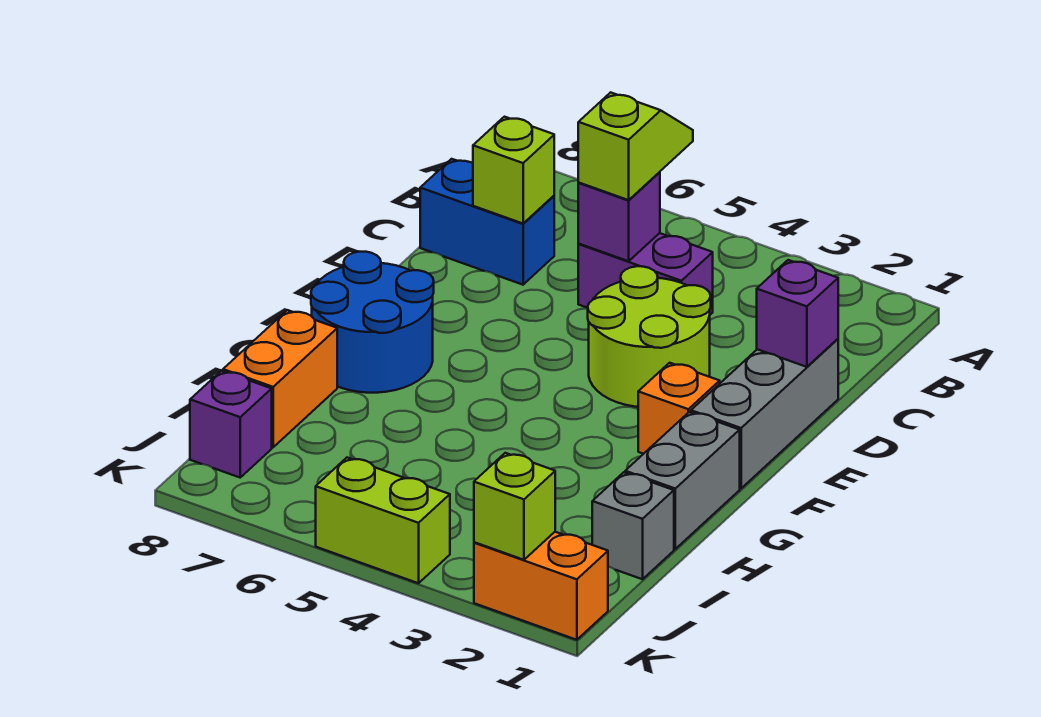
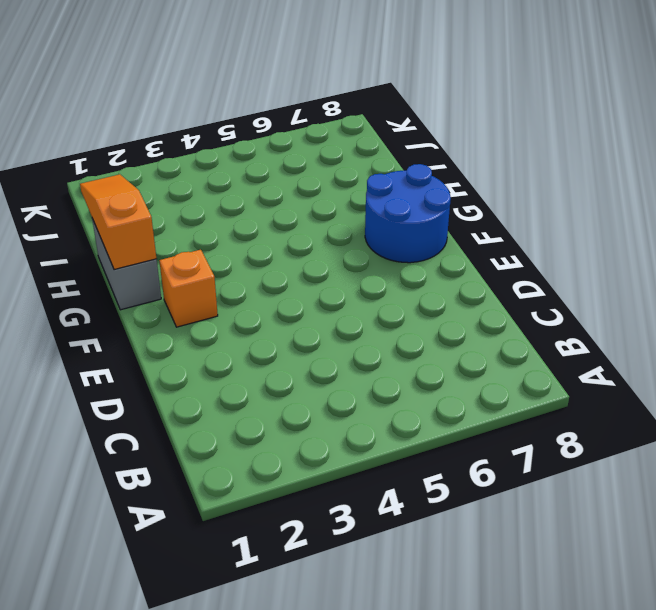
orange slope G1:I1 level 2 top G -> none
none -> purple brick C4:C5 level 1
none -> blue brick C7:C8 level 1
none -> grey brick D1:F1 level 1

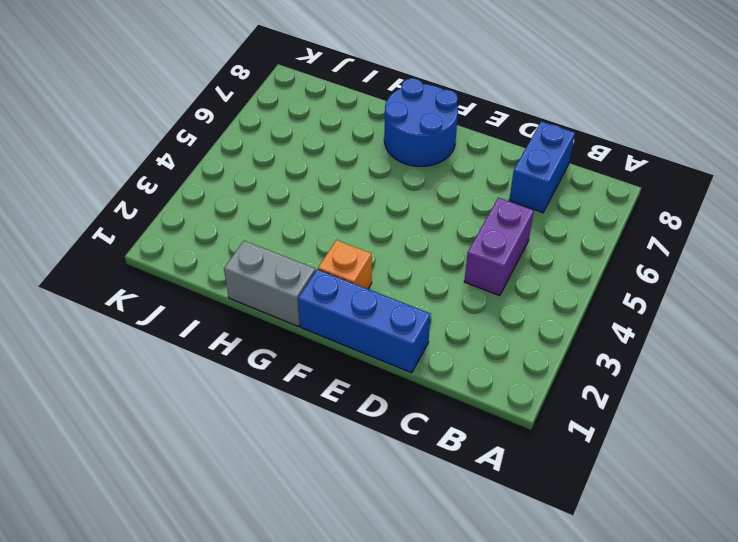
blue brick D1:F1 level 1 -> grey brick D1:F1 level 1
none -> lime round brick D3:E4 level 1
none -> orange brick H8:I8 level 1
none -> grey brick I1 level 1

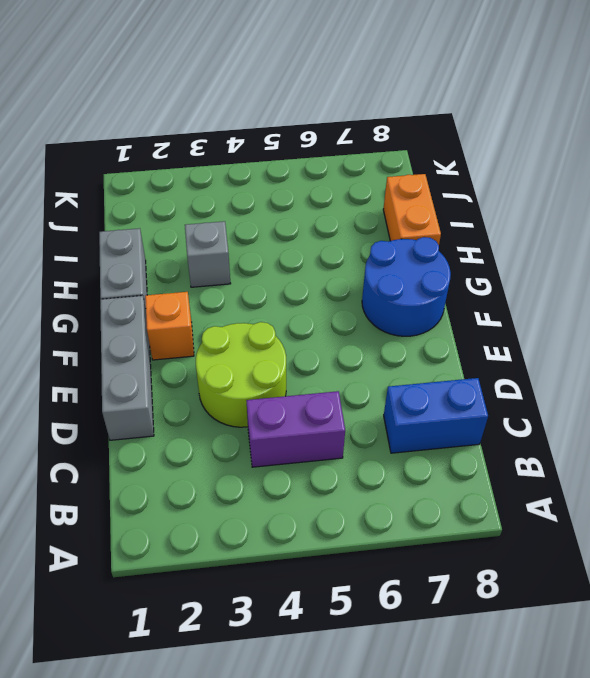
grey brick H3 level 1 -> grey brick I1 level 1
none -> purple brick J8 level 1
none -> orange brick K1:K2 level 1
none -> lime brick K4:K5 level 1

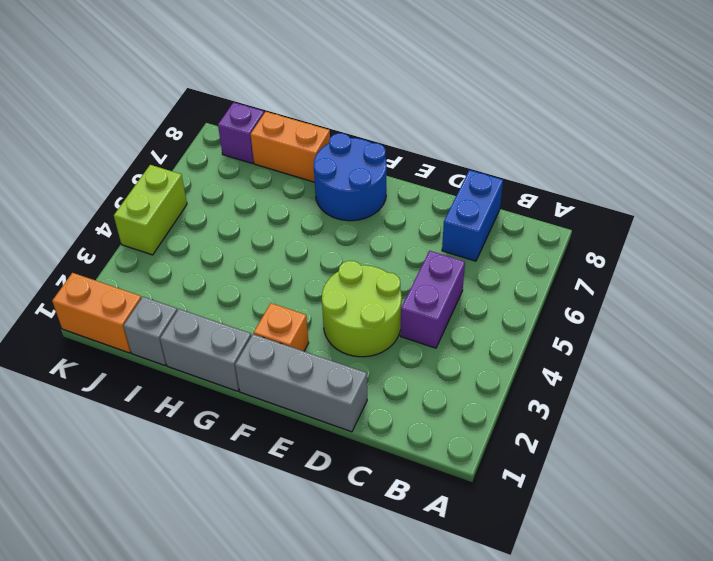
orange brick J1:K1 level 1 -> orange brick K1:K2 level 1
none -> purple brick C5 level 2
none -> lime brick C7 level 2
none -> purple brick D1 level 2

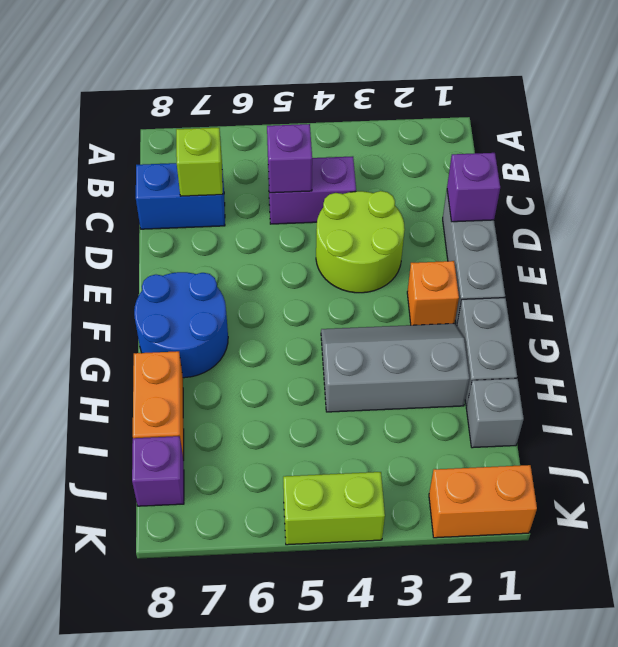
grey slope G2:H4 level 1 top H -> none
none -> lime brick K2 level 2
none -> lime slope B5:C5 level 3 top C

